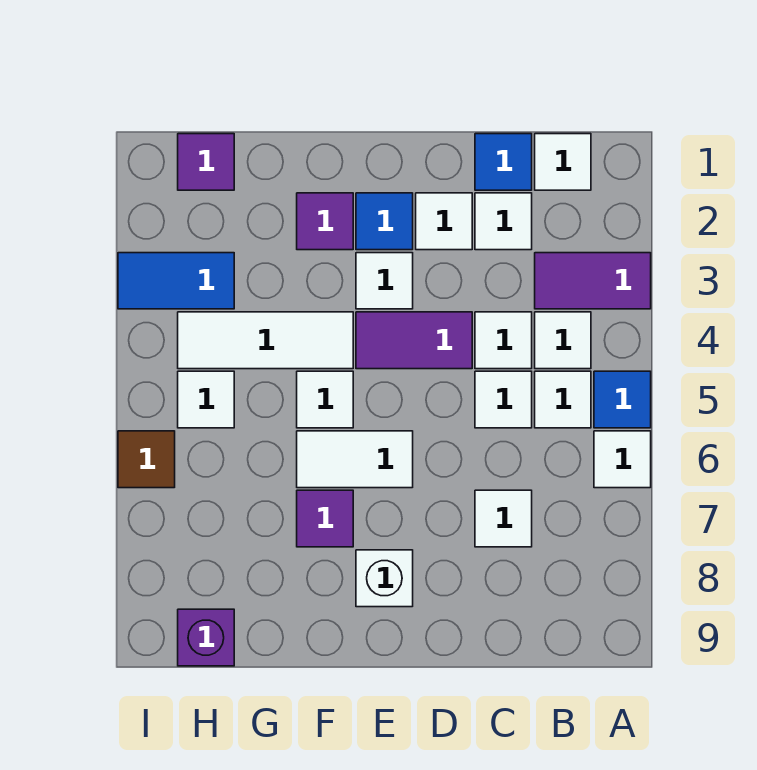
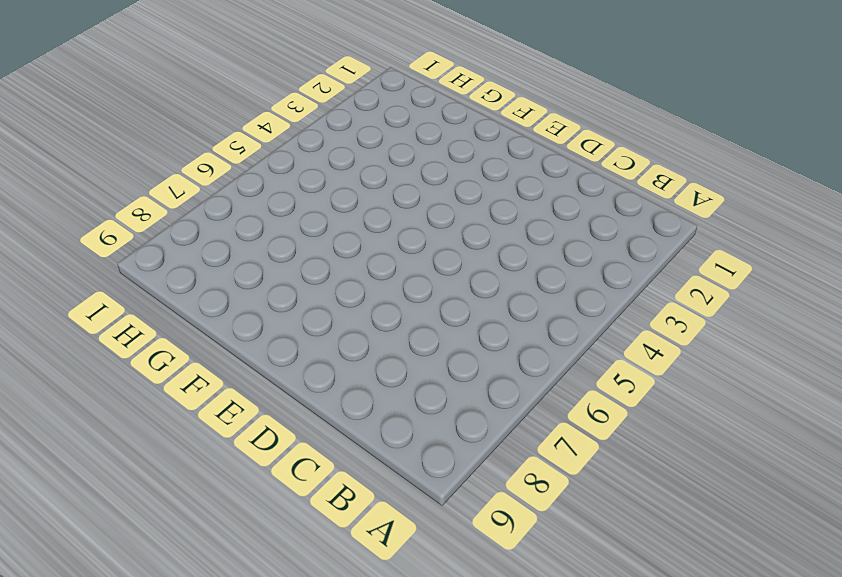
none -> purple tile A3:B3 level 1
none -> blue tile A5 level 1
none -> white tile A6 level 1

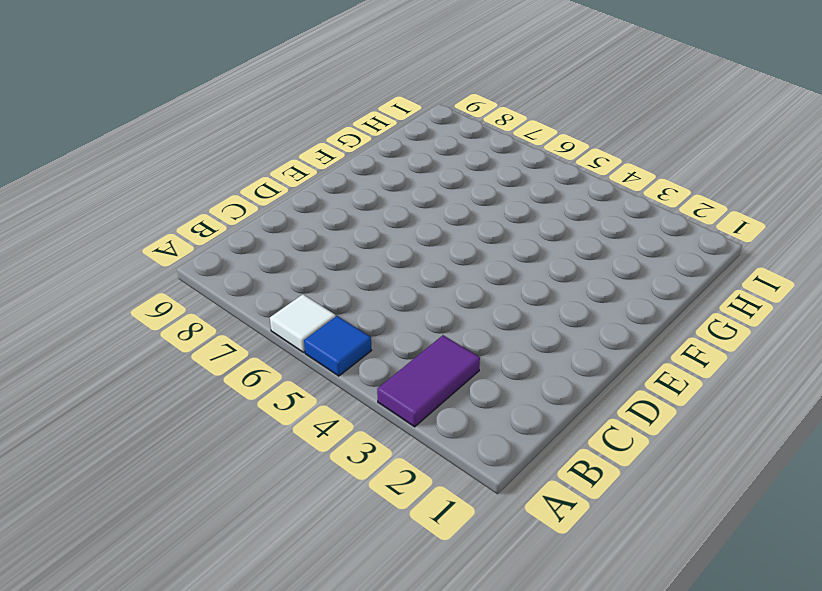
none -> white tile B1 level 1
none -> white tile B4 level 1
none -> white tile B5 level 1

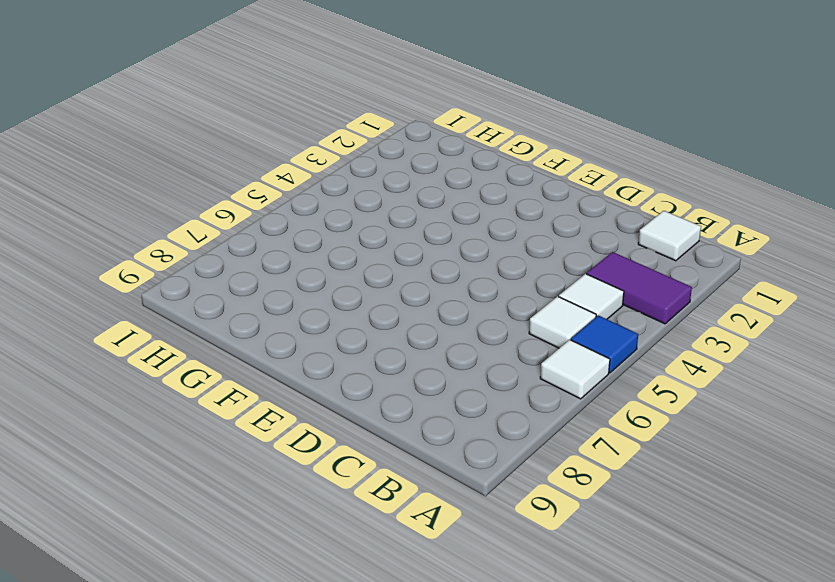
none -> blue tile C1 level 1
none -> white tile C2 level 1
none -> white tile C4 level 1

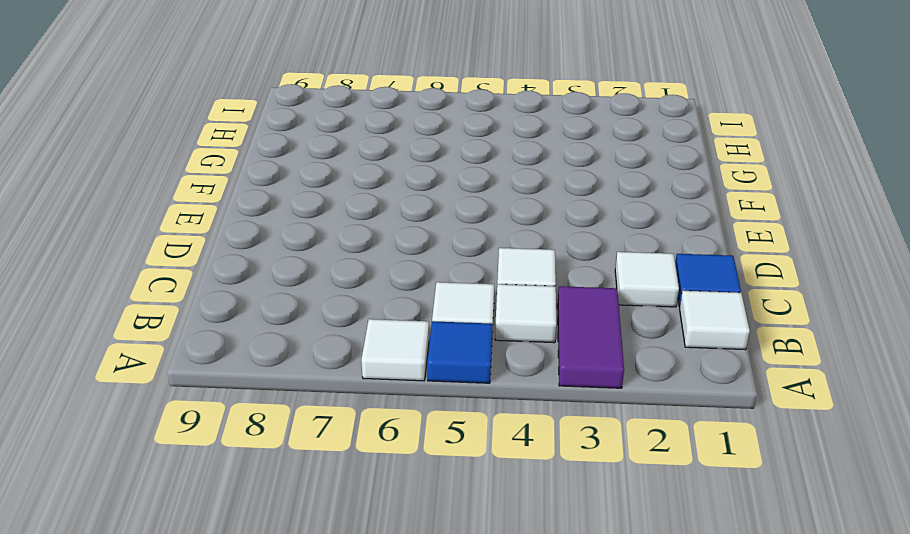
none -> white tile C5 level 1
none -> white tile C7 level 1
none -> white tile D2 level 1

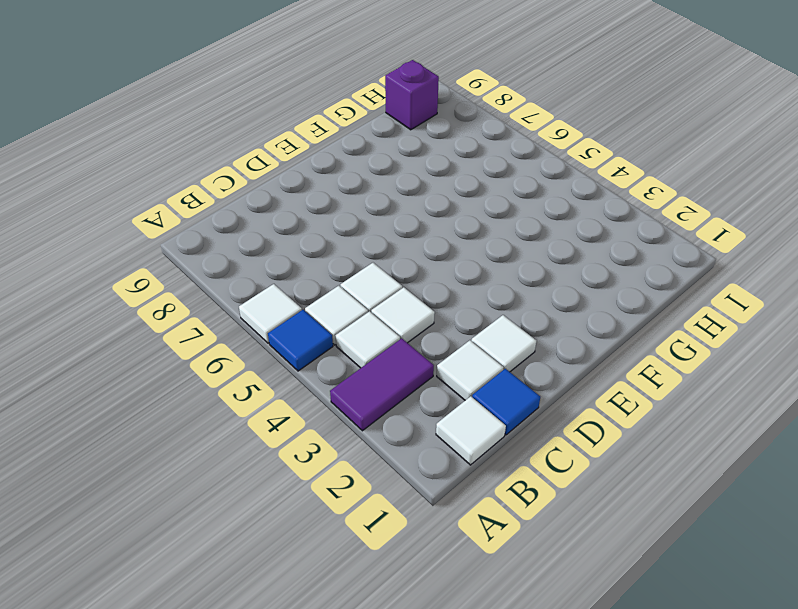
none -> white tile C7 level 1
none -> purple tile D4:E4 level 1
none -> blue tile E2 level 1

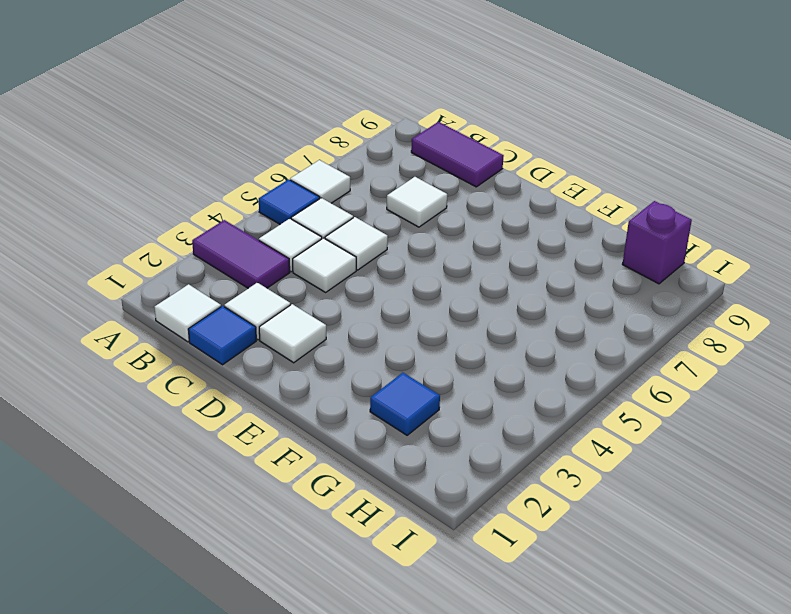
purple tile B9:C9 level 1 -> purple tile D4:E4 level 1
blue tile G2 level 1 -> blue tile E2 level 1
none -> white tile E3 level 1
none -> white tile E6:F6 level 1
none -> white brick E8 level 1

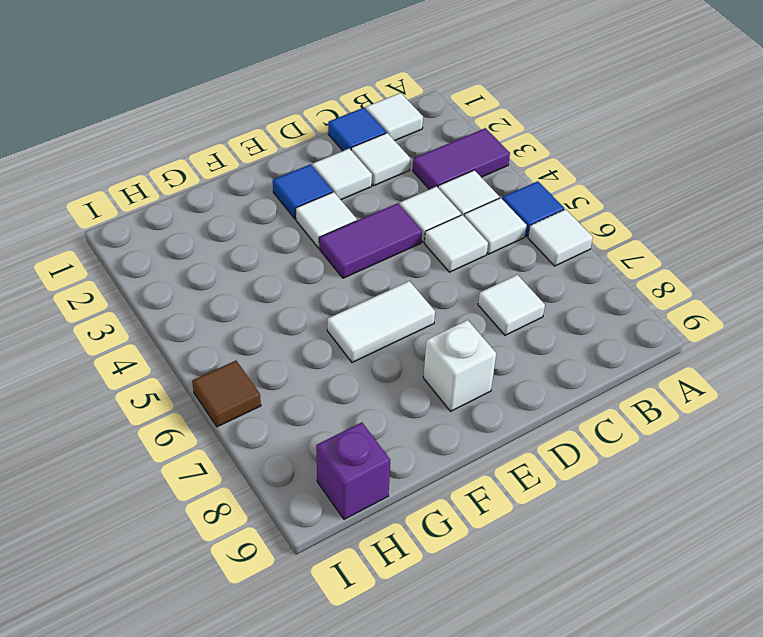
none -> purple tile F2 level 1
none -> white tile F4:H4 level 1
none -> white tile F5 level 1

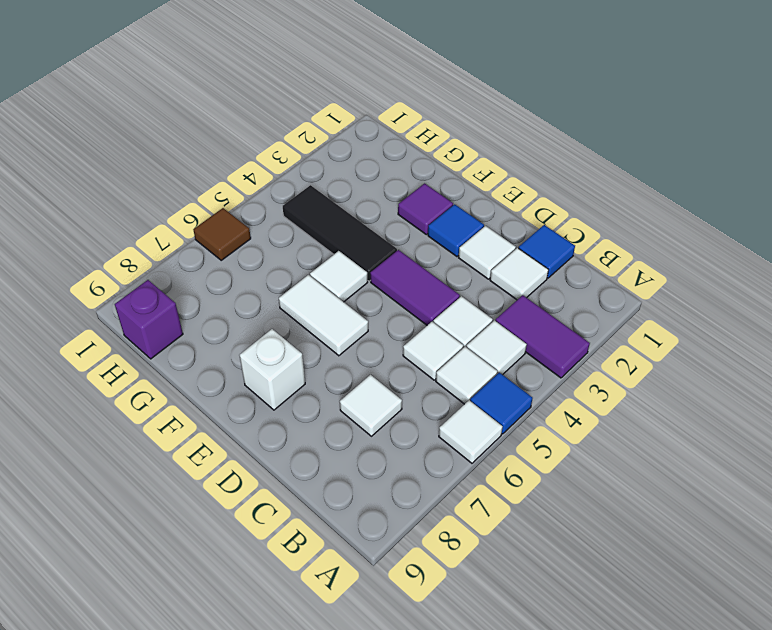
black tile F4:H4 level 1 -> white tile F4:H4 level 1
none -> white tile B1 level 1
none -> white tile E3 level 1
none -> purple tile F7 level 1

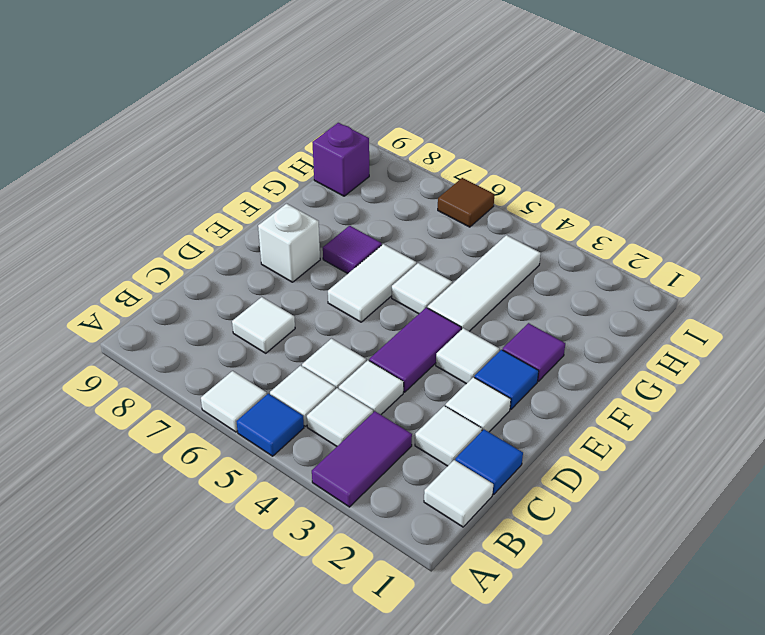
none -> purple tile H1 level 1
none -> blue tile H3:I3 level 1
none -> white tile H5 level 1

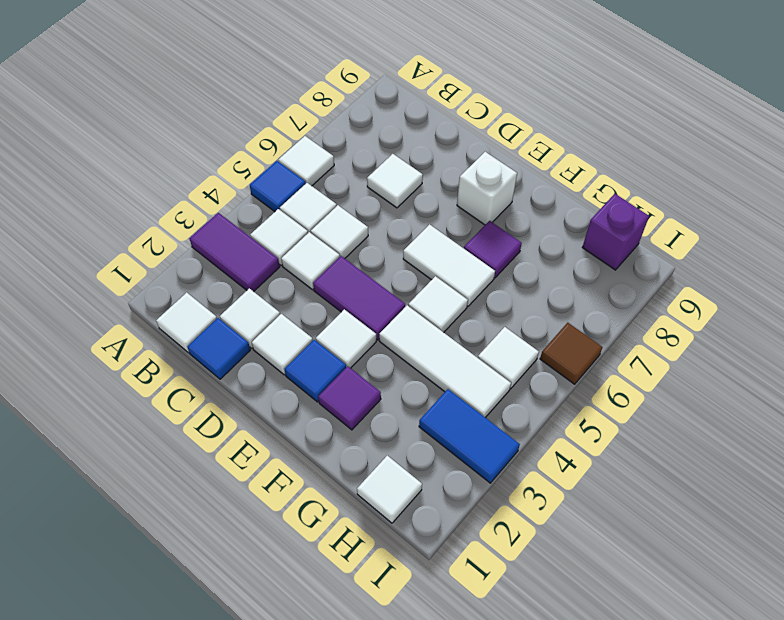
white tile H1 level 1 -> purple tile H1 level 1

